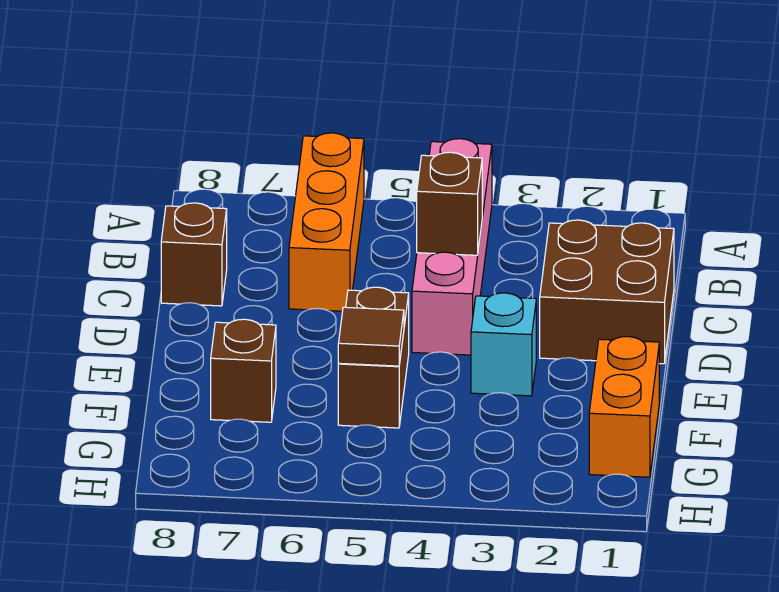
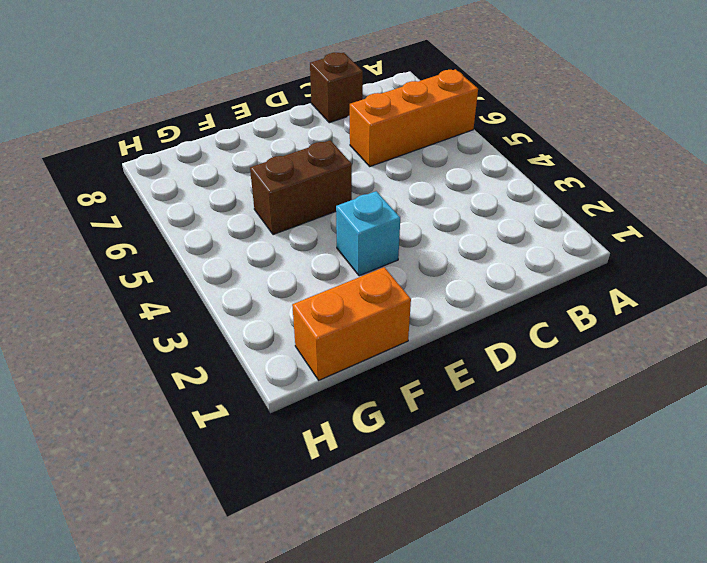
none -> pink brick A4:D4 level 1
none -> brown brick C1:D2 level 1

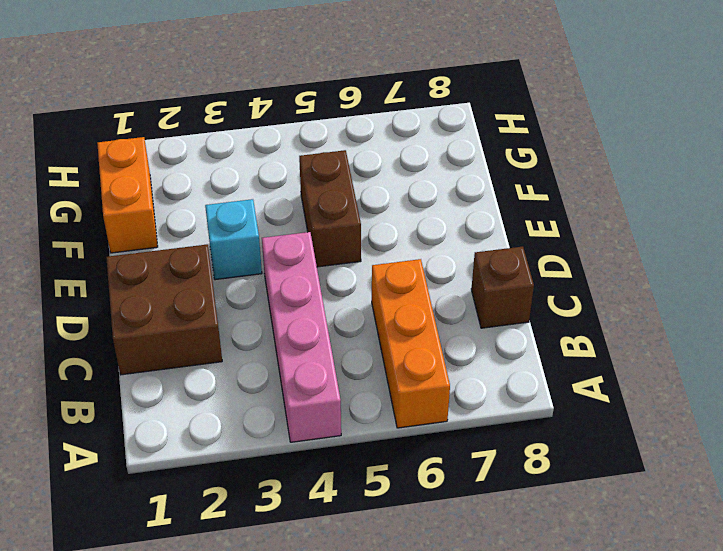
none -> brown brick F7 level 1
none -> brown brick C4 level 2

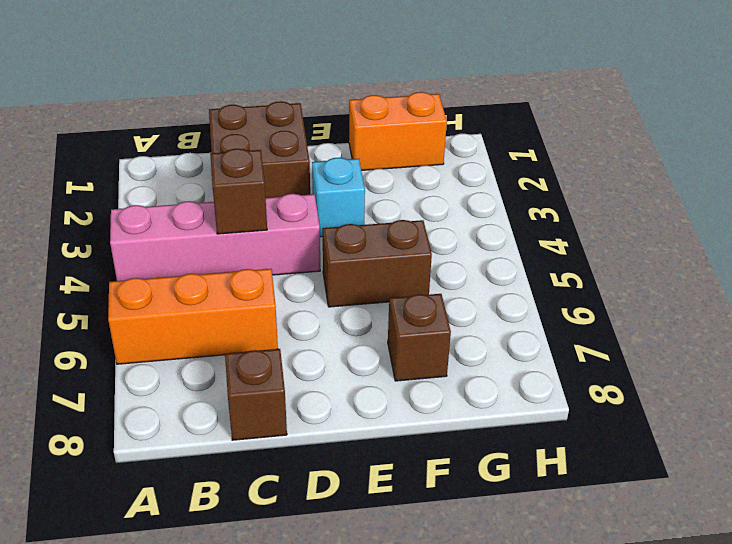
none -> brown tile F5 level 2

